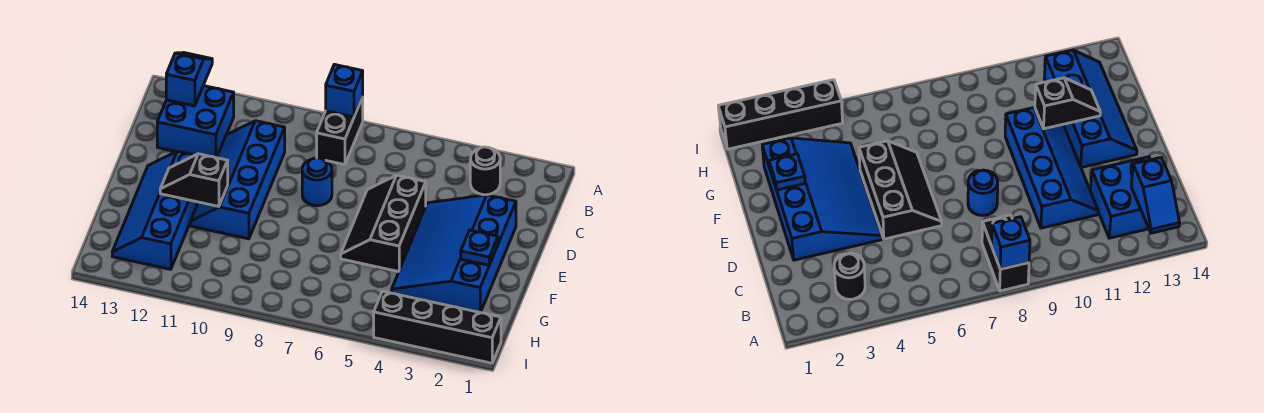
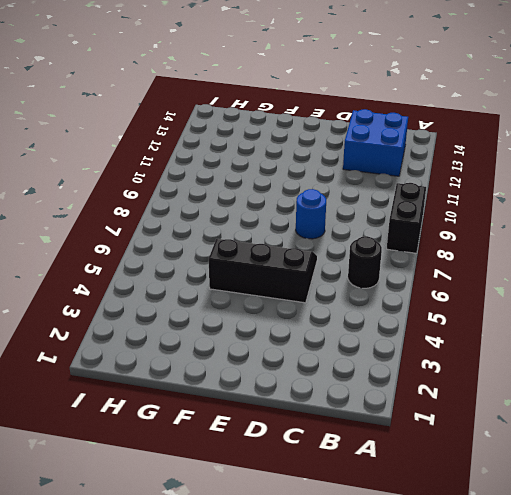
black brick A8:A9 level 1 -> black brick A8:B8 level 1
black round brick B6 level 1 -> black round brick B3 level 1
none -> blue slope C10:F11 level 1 top 10
none -> blue slope D2:G4 level 1 top 2
none -> blue slope E12:H13 level 1 top 12

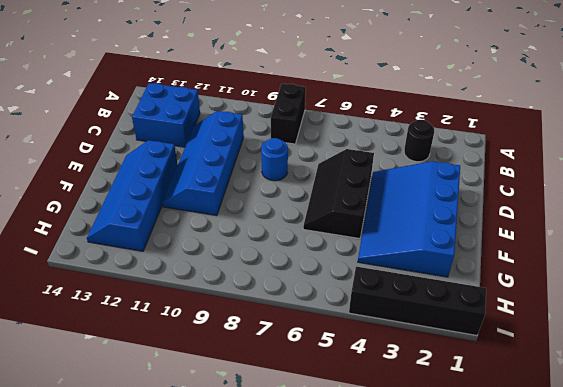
none -> blue brick A8 level 2
none -> blue slope A13:B13 level 2 top B
none -> blue plate F2 level 2

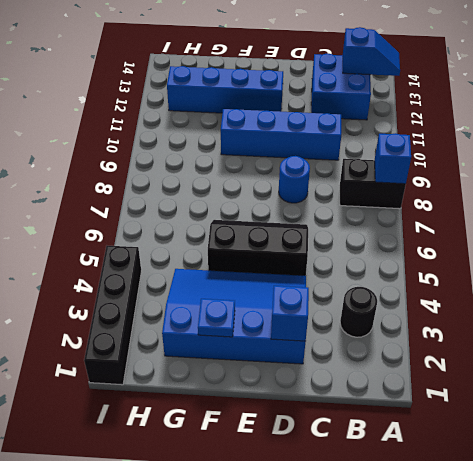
blue brick D2 level 2 -> none
none -> black slope F11:F12 level 2 top 11

